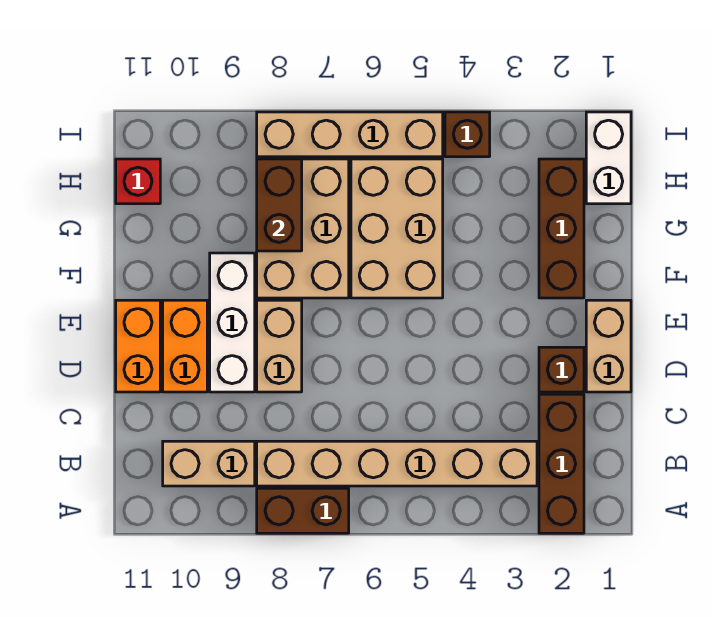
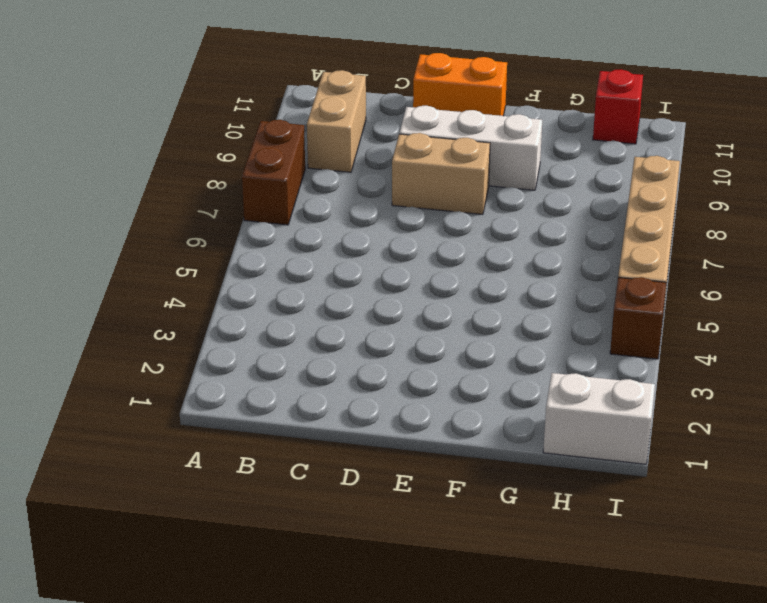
none -> brown brick A2:C2 level 1
none -> tan brick B3:B8 level 1
none -> tan brick D1:E1 level 1

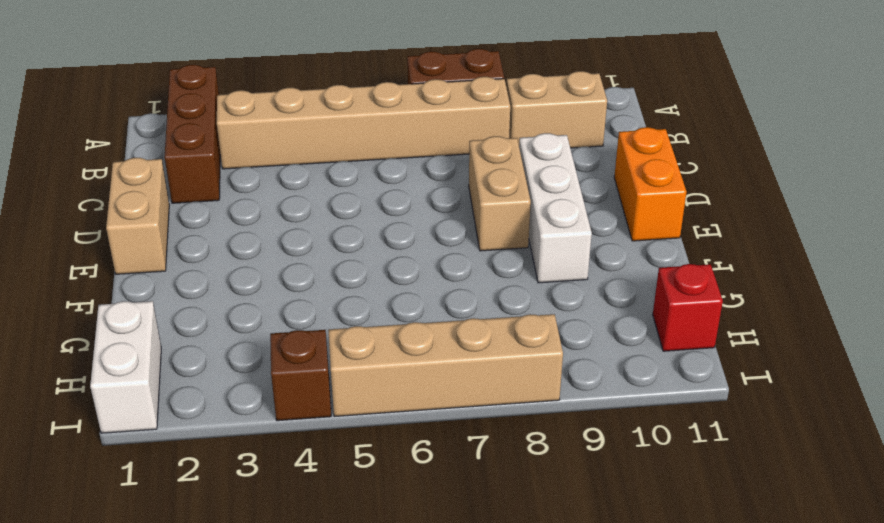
none -> brown brick D2 level 1
none -> orange brick D10:E10 level 1
none -> brown brick F2:H2 level 1

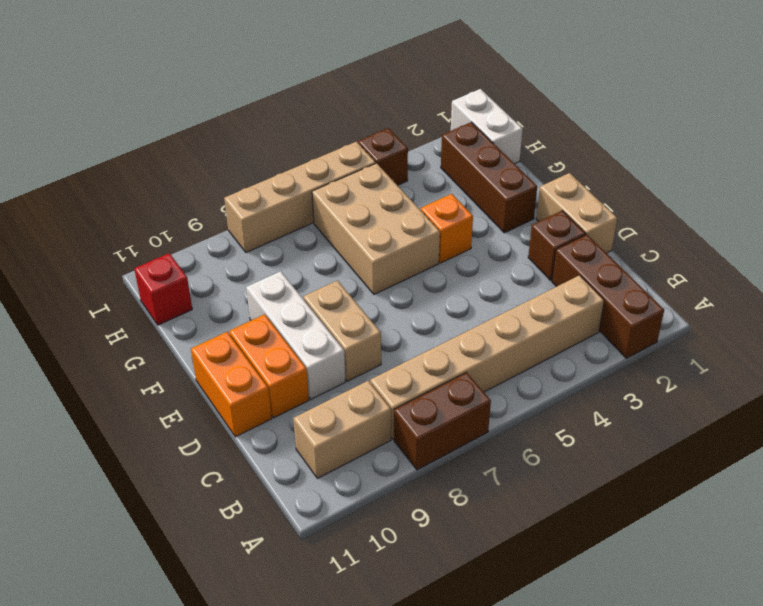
orange brick F4 level 1 -> none
none -> tan brick F7:H8 level 1
none -> brown brick G8:H8 level 2

